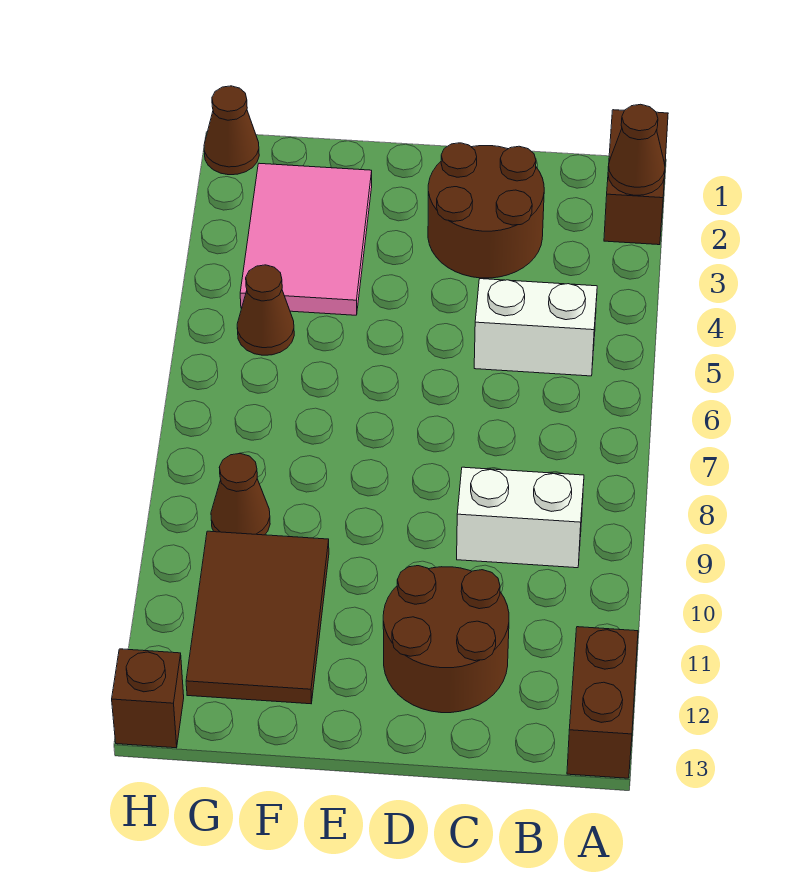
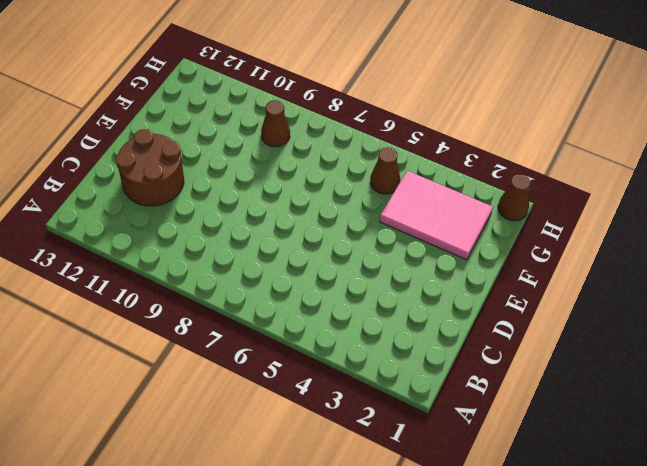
none -> brown brick A1:A2 level 1
none -> brown brick A12:A13 level 1
none -> white brick B5:C5 level 1

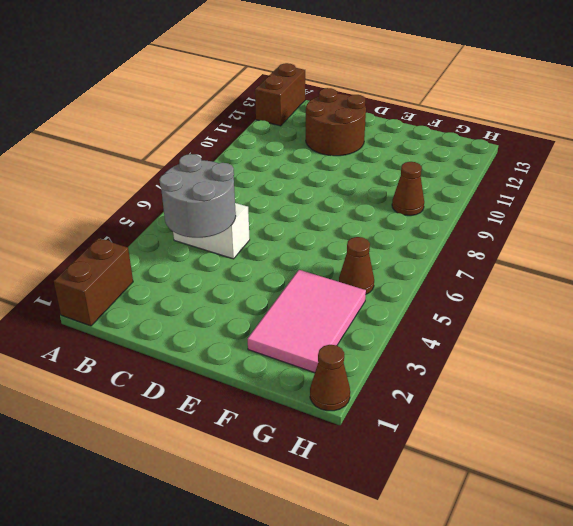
grey round brick B4:C5 level 2 -> none
none -> white brick B9:C9 level 1
none -> brown round brick C2:D3 level 1
none -> brown tile F10:G12 level 1

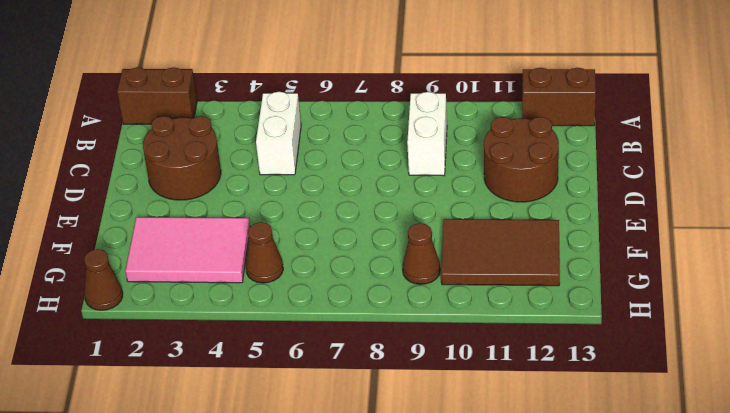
none -> brown brick H13 level 1
none -> brown cone A2 level 2

